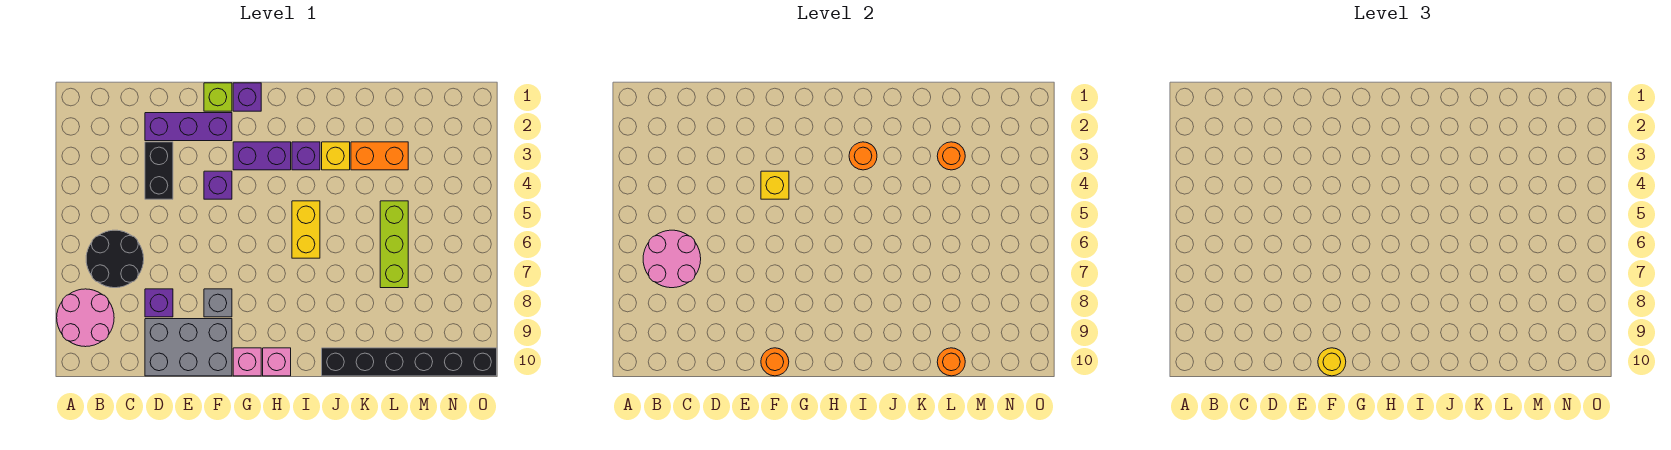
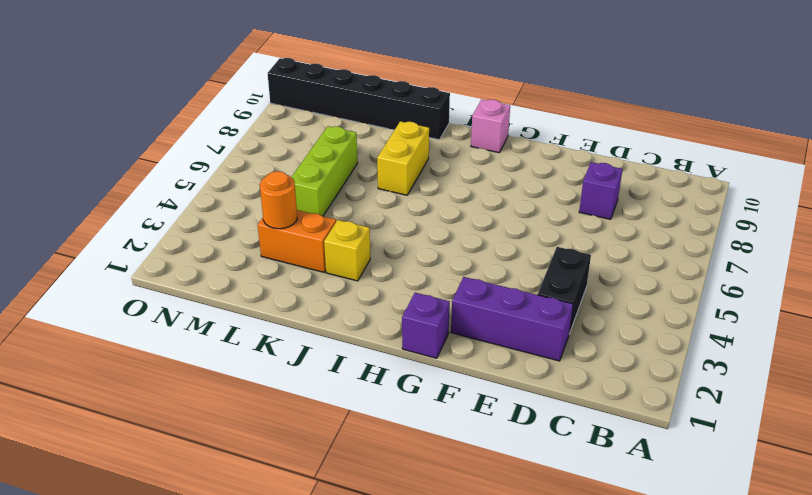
yellow brick J7:J8 level 1 -> yellow brick I5:I6 level 1
none -> pink round brick A8:B9 level 1
none -> black round brick B6:C7 level 1
none -> grey brick D9:F10 level 1

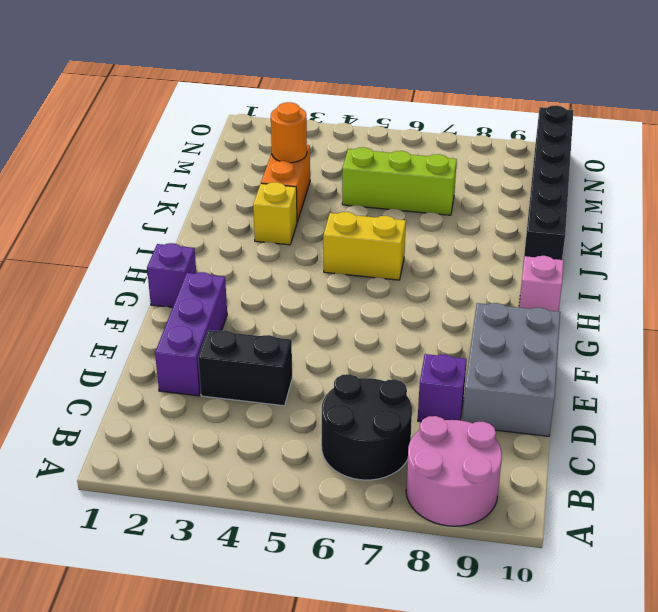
none -> lime brick F1 level 1
none -> purple brick F4 level 1
none -> grey brick F8 level 1

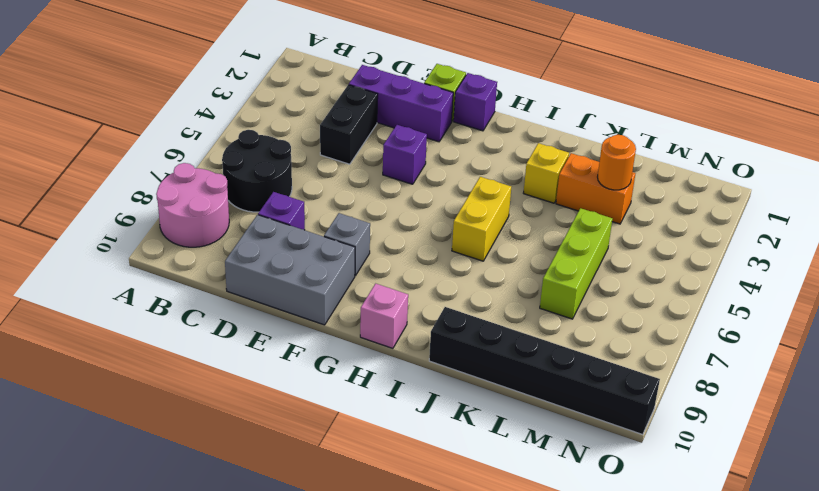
none -> purple brick G3:H3 level 1
none -> pink brick G10 level 1
none -> purple brick I3 level 1

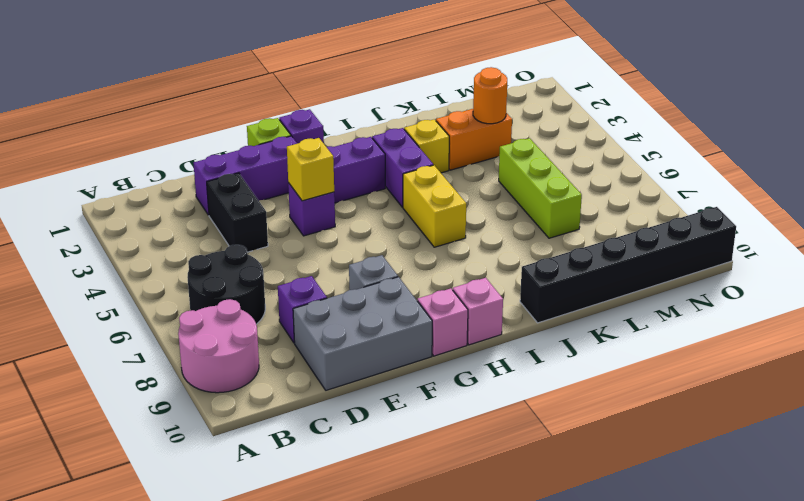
purple brick I3:I4 level 1 -> purple brick I3 level 1
none -> pink round brick B6:C7 level 2
none -> orange round brick F10 level 2
none -> orange round brick I3 level 2

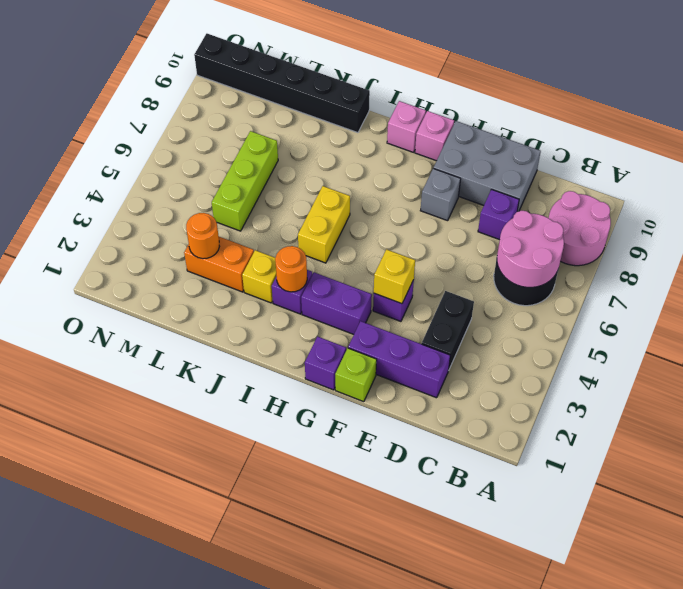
none -> orange round brick F10 level 2
none -> orange round brick L10 level 2
none -> yellow round brick F10 level 3

